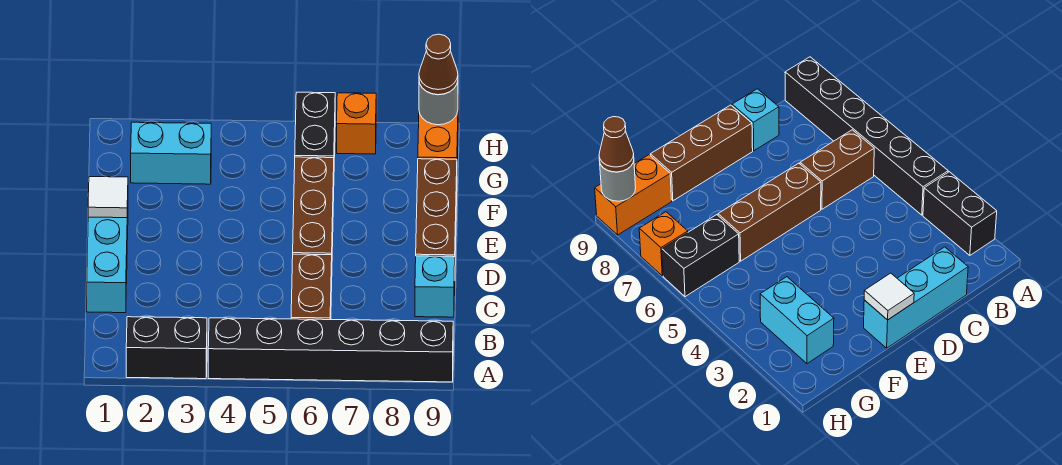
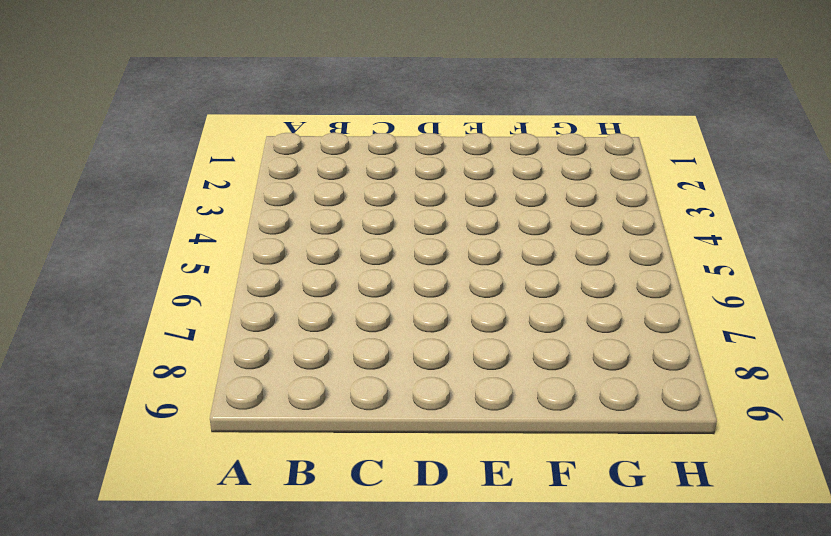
none -> black brick A2:A3 level 1
none -> black brick A4:A9 level 1
none -> brown brick B6:C6 level 1

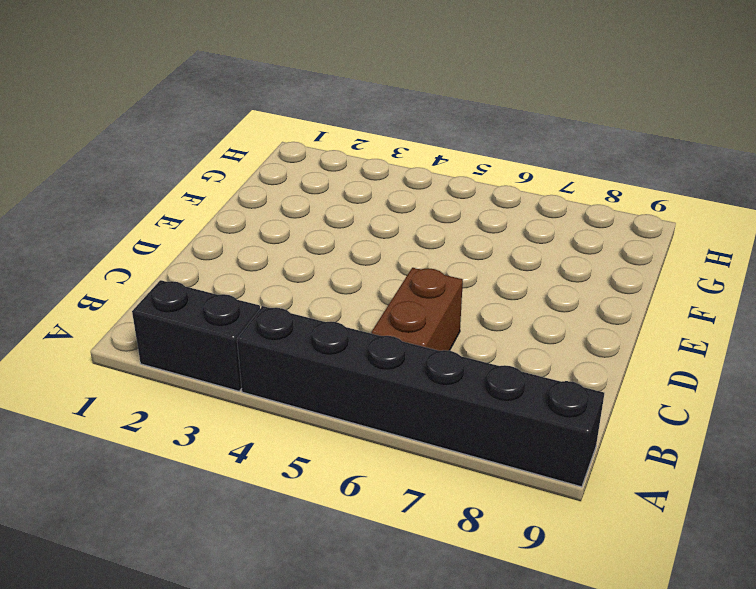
none -> cyan brick C1:E1 level 1
none -> cyan brick C9 level 1
none -> brown brick D6:F6 level 1

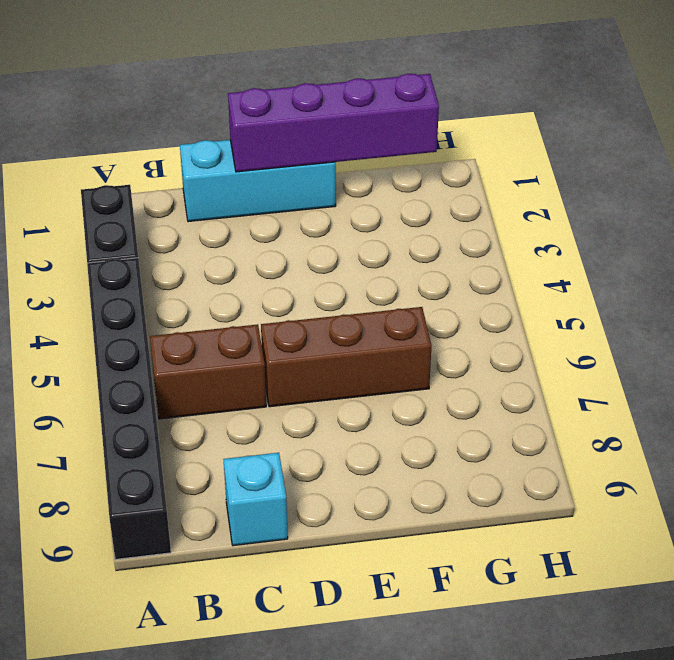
purple brick D1:G1 level 2 -> white tile E1 level 2
none -> brown brick D9:F9 level 1
none -> cyan brick G2:G3 level 1
none -> black brick G6:H6 level 1

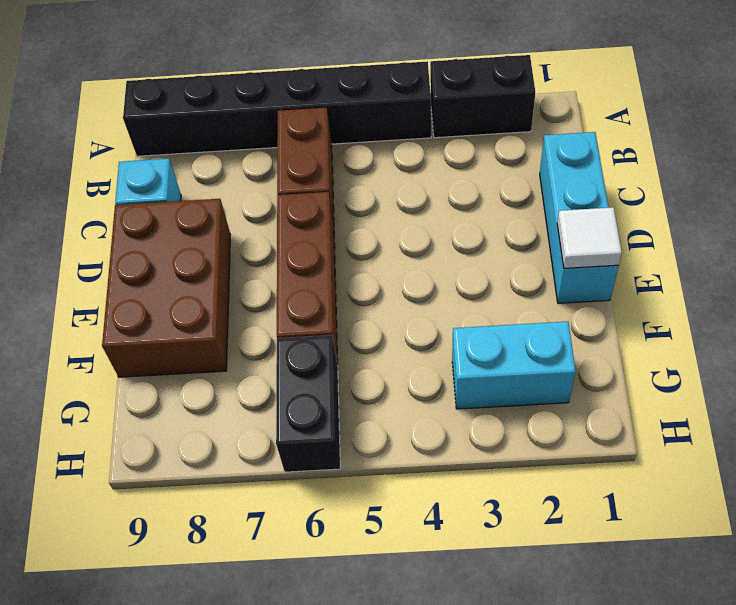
brown brick D8:F9 level 1 -> brown brick D9:F9 level 1
none -> orange brick G9:H9 level 1
none -> orange brick H7 level 1
none -> grey round brick H9 level 2

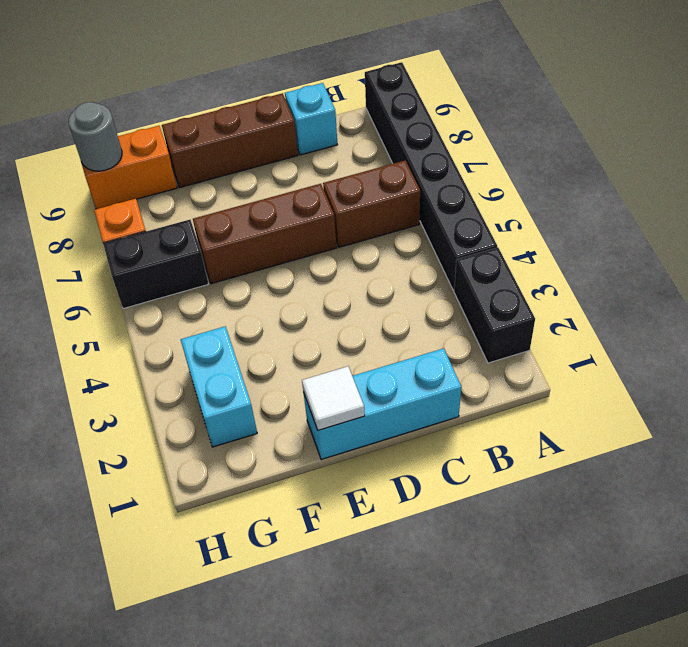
none -> brown cone H9 level 3

